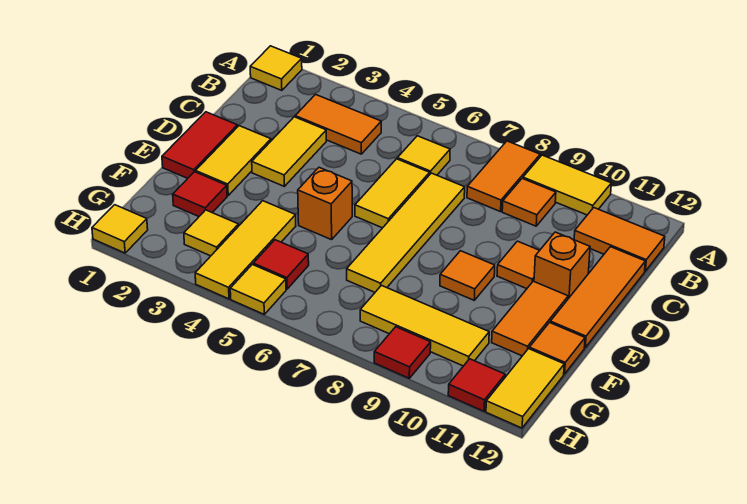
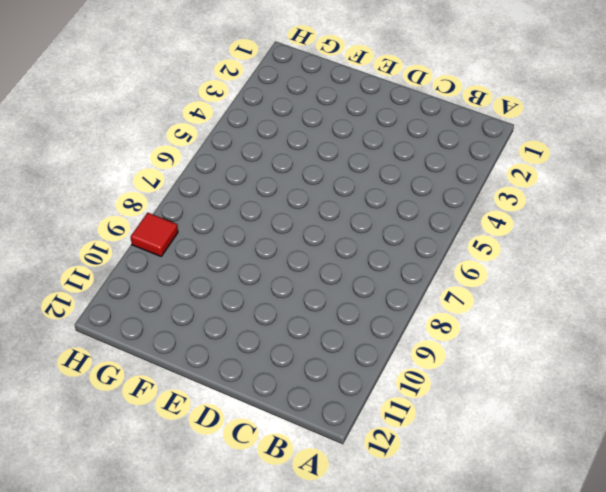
none -> yellow tile A1 level 1
none -> orange tile A8:B8 level 1
none -> yellow tile A9:A10 level 1

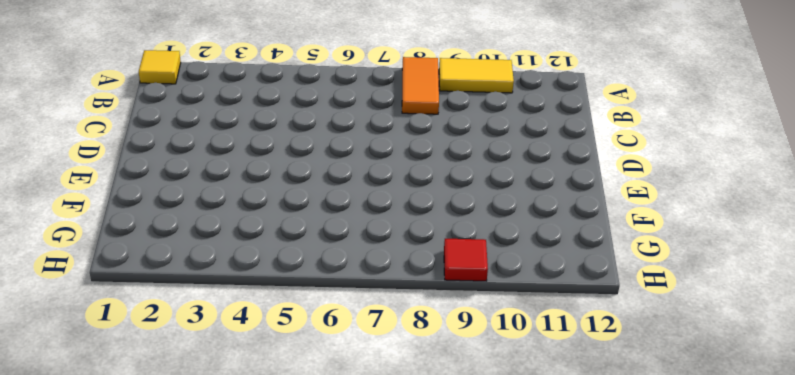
none -> orange tile B3:B4 level 1
none -> yellow tile B6 level 1
none -> orange tile B9 level 1

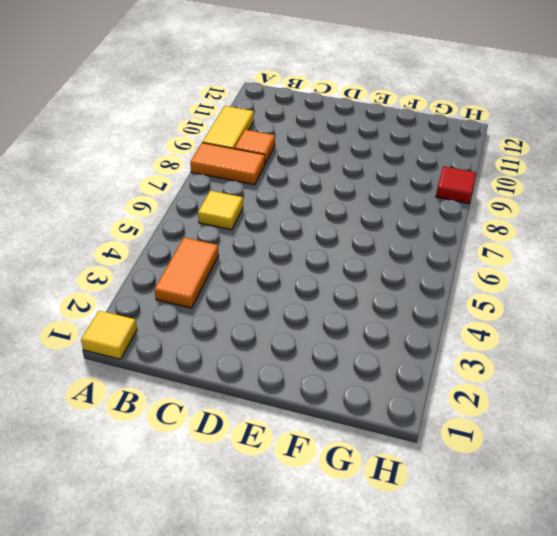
none -> orange tile B11:B12 level 1
none -> yellow tile C3:D3 level 1
none -> yellow tile C6:D6 level 1

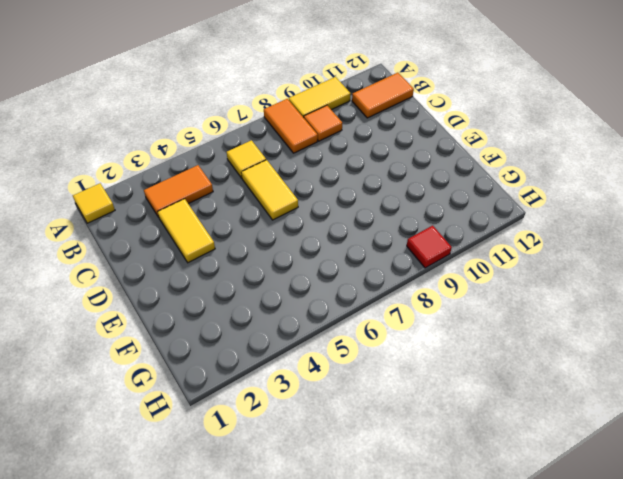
none -> yellow tile C7:F7 level 1
none -> orange tile C12:E12 level 1
none -> red tile D1:E1 level 1

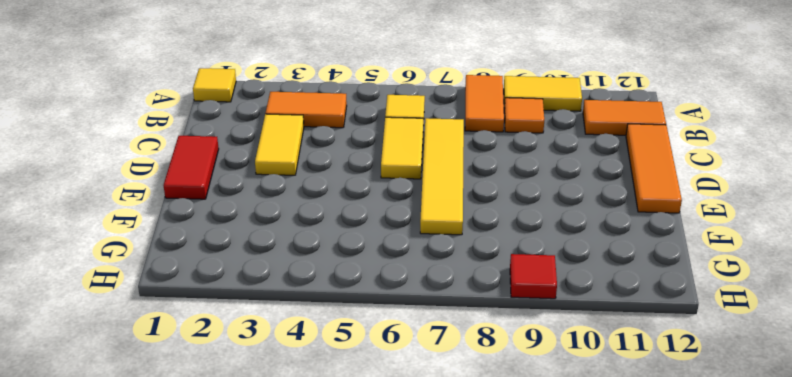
none -> yellow tile D2:E2 level 1
none -> orange tile D10 level 1
none -> orange brick D11 level 1

